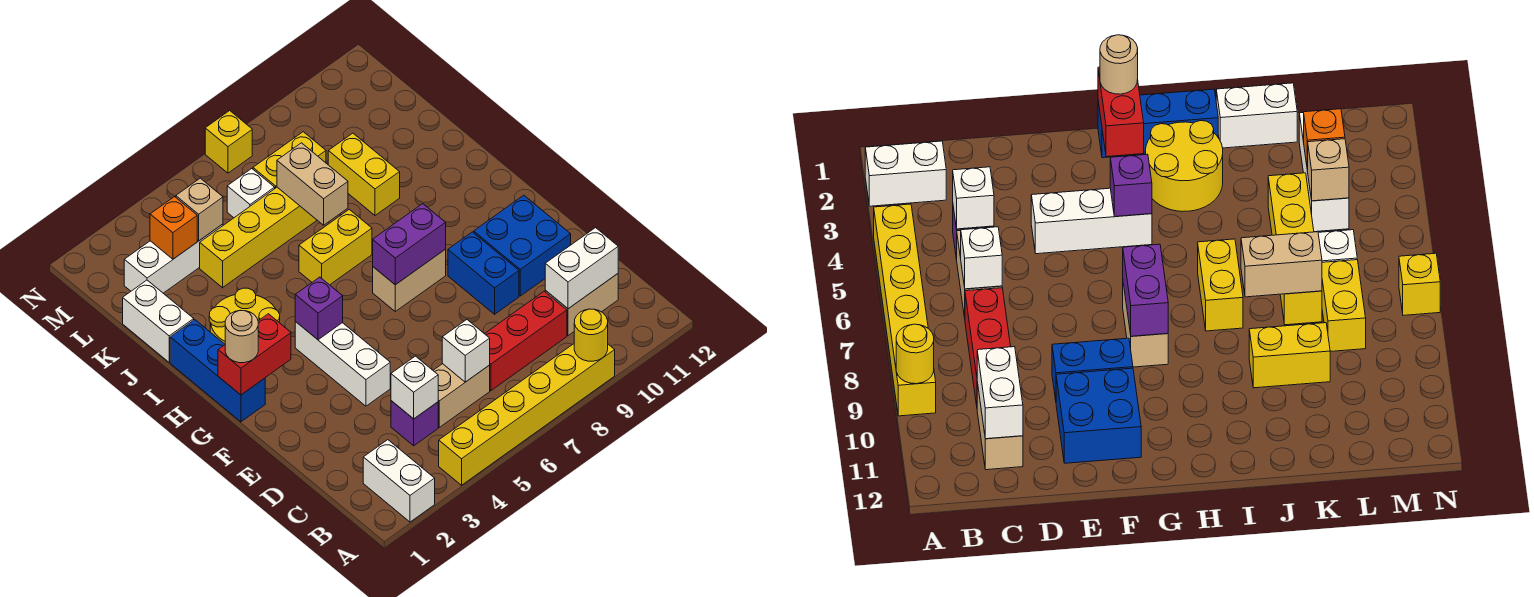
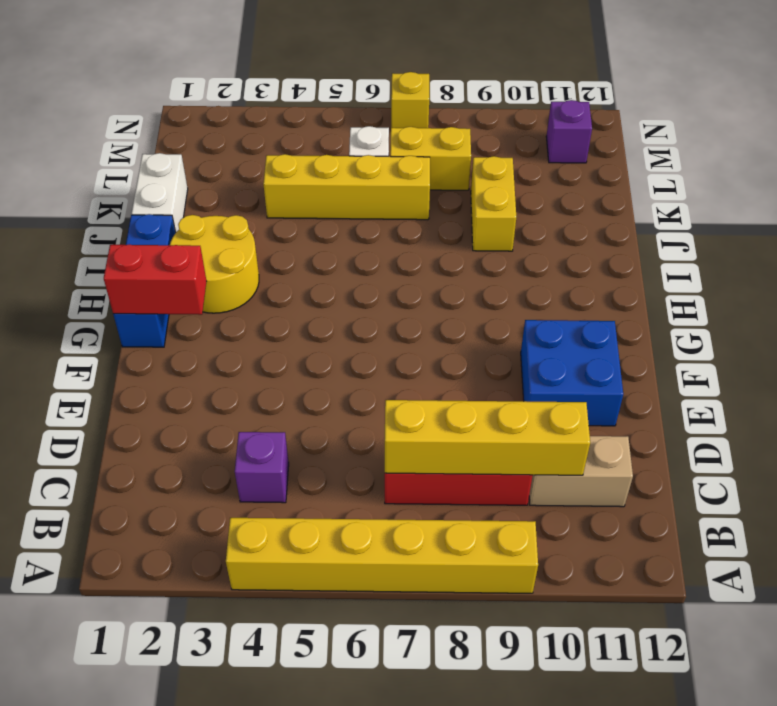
yellow brick C7:C10 level 2 -> white brick C10:C11 level 2
purple brick M11 level 1 -> purple brick G4 level 2
none -> white brick A2:B2 level 1
none -> tan brick C5:C6 level 1
none -> white brick E4:G4 level 1
none -> blue brick E9:F9 level 1

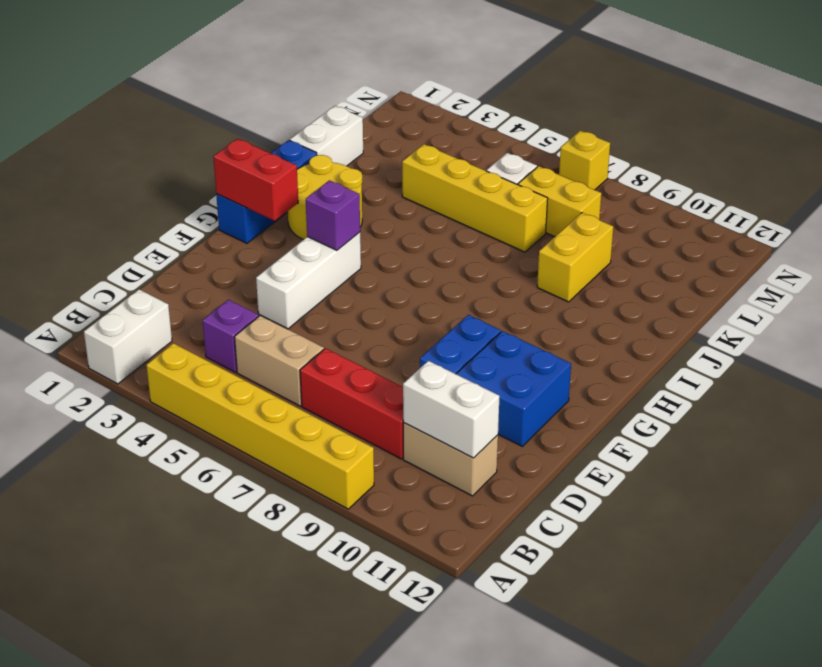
none -> tan brick G7:G8 level 1
none -> yellow brick I6:I7 level 1
none -> white brick L2:L4 level 1
none -> yellow round brick A9 level 2

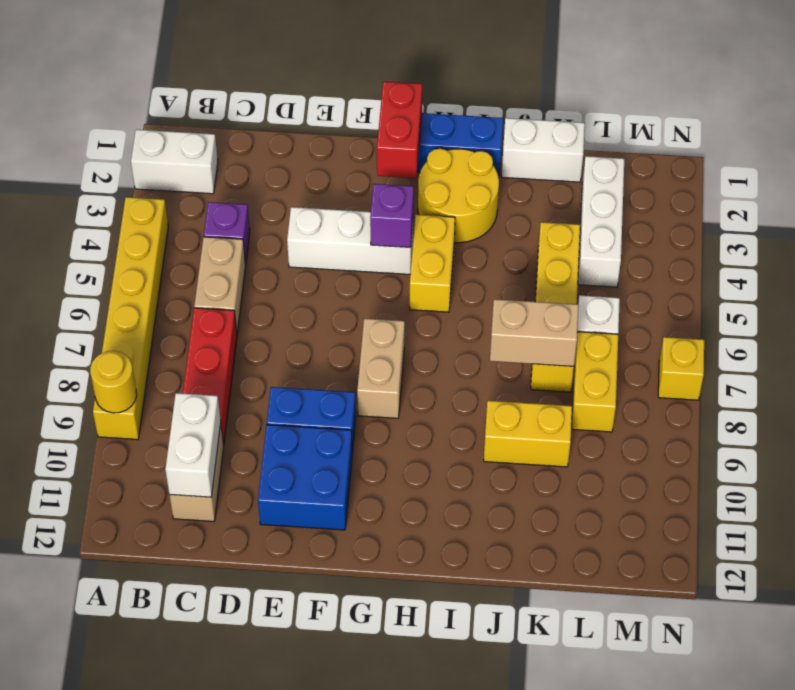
yellow brick H4:H5 level 1 -> yellow brick I6:I7 level 1
none -> white brick C4 level 2
none -> white brick C6 level 2
none -> purple brick G7:G8 level 2
none -> orange brick L3 level 2

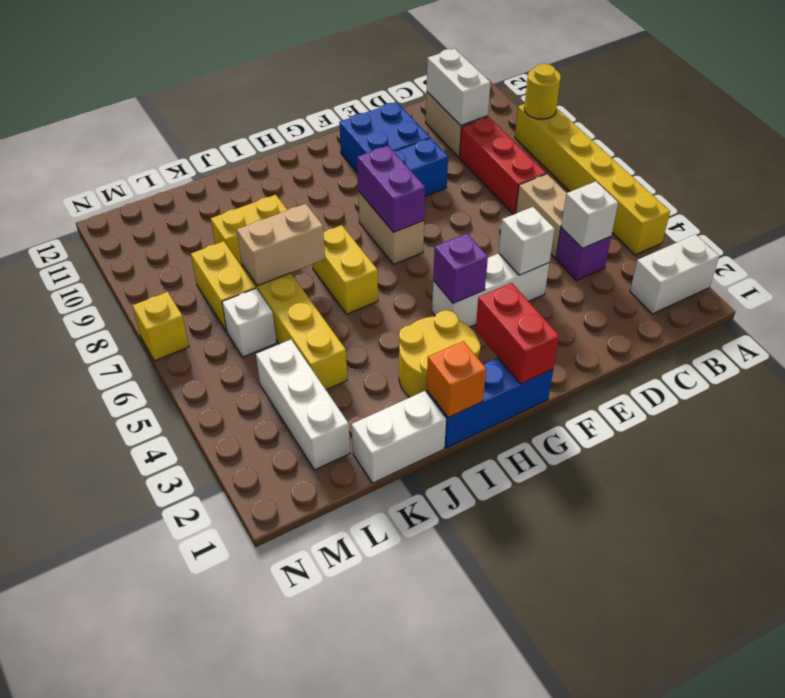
white brick E4 level 2 -> white brick C6 level 2
orange brick I1 level 2 -> orange brick L3 level 2
none -> tan brick L4 level 2
none -> tan round brick G1 level 3

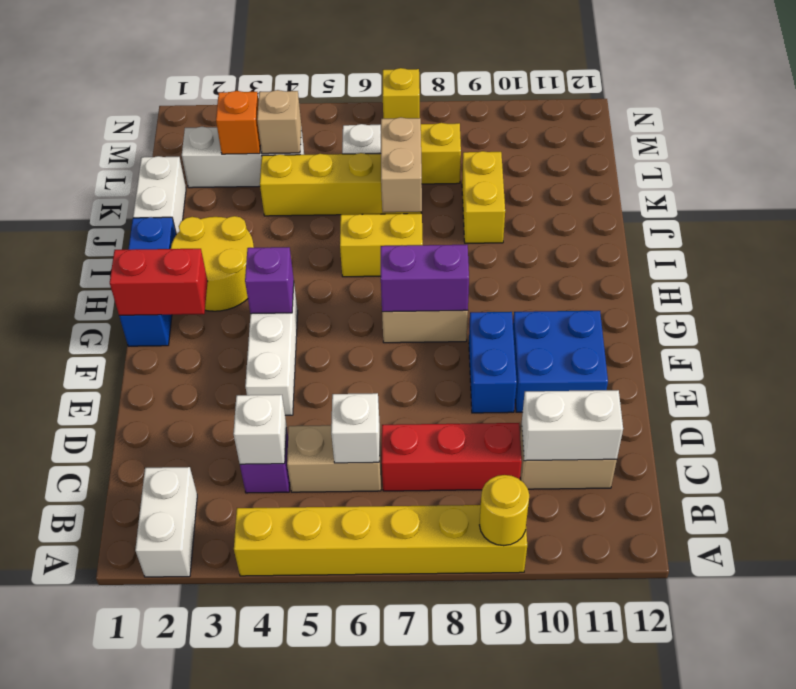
none -> tan round brick G1 level 3

